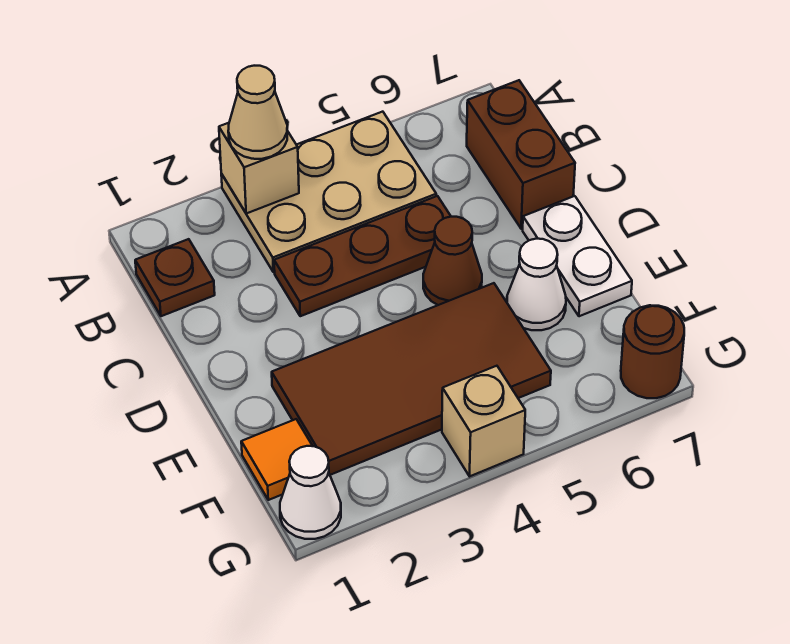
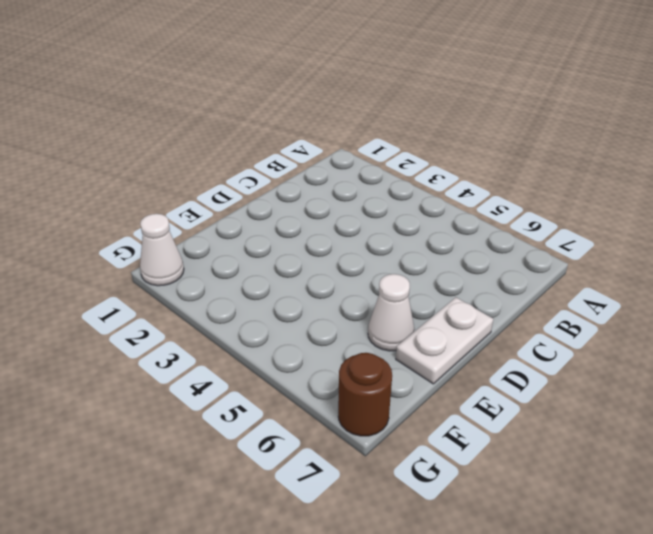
none -> tan plate A3:B5 level 1
none -> brown plate B1 level 1
none -> brown brick B7:C7 level 1

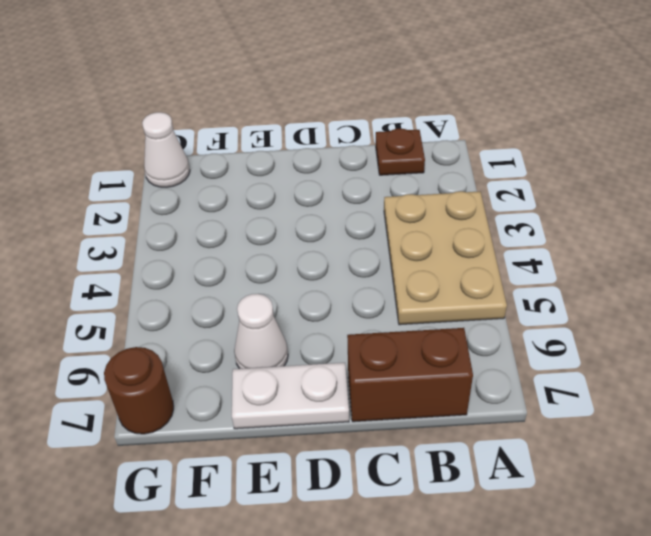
none -> brown plate C3:C5 level 1
none -> brown cone D5 level 1
none -> brown tile E2:F5 level 1

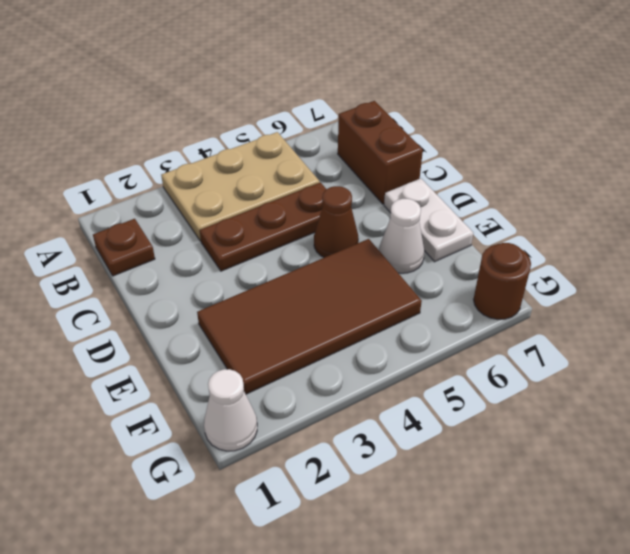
none -> orange tile F1 level 1
none -> tan brick G4 level 1
none -> tan brick A3 level 2

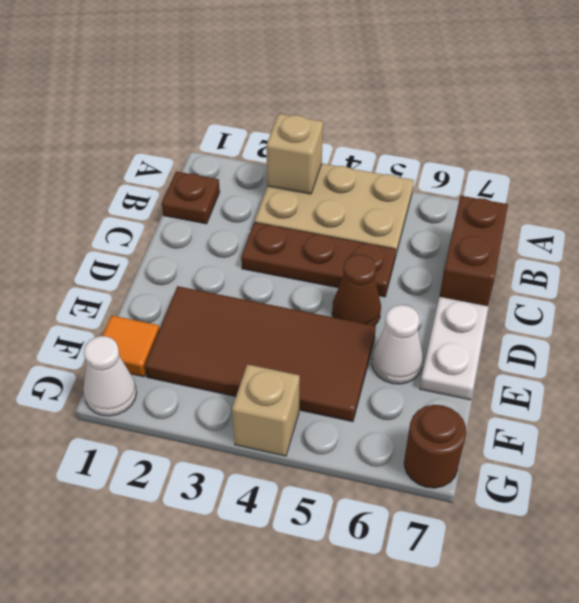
none -> tan cone A3 level 3

